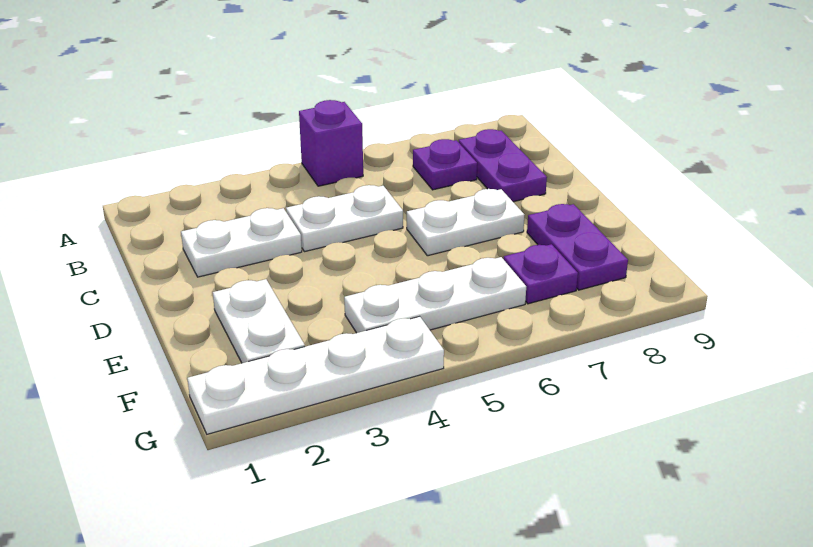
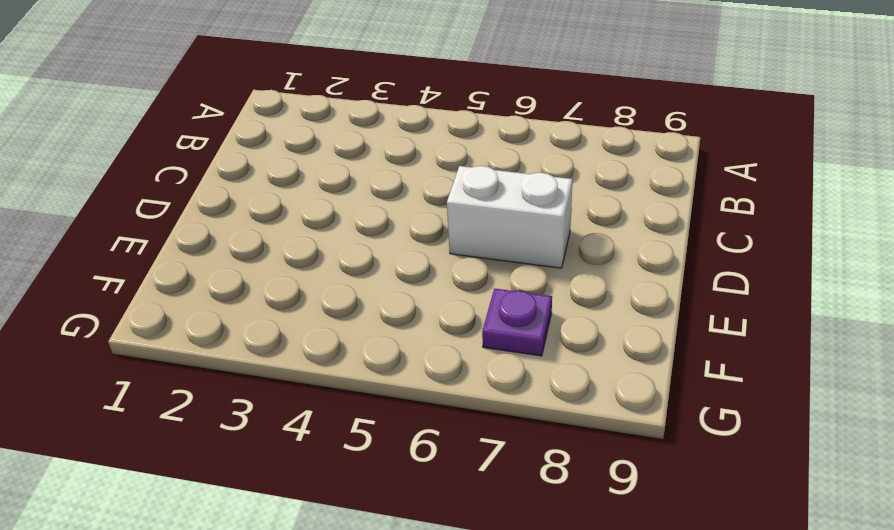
white brick D6:D7 level 1 -> white plate D6:D7 level 1
none -> purple brick A5 level 1
none -> purple plate B7 level 1

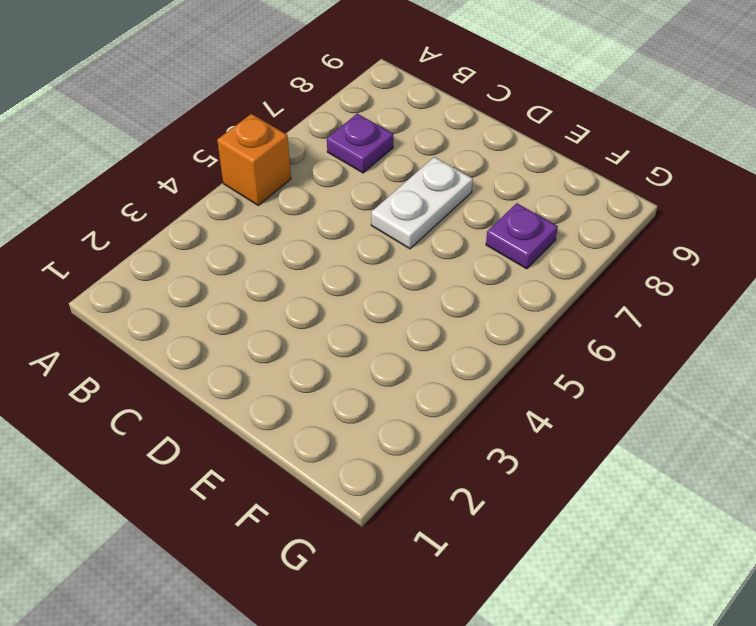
orange brick A5 level 1 -> purple brick A5 level 1
none -> purple plate B8:C8 level 1
none -> white plate C2:C3 level 1

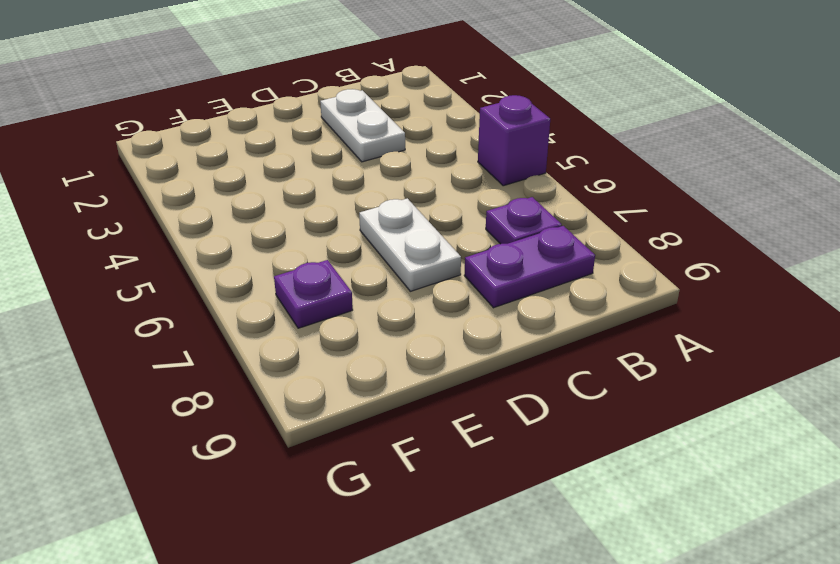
none -> white plate C4:C5 level 1
none -> white plate E2:F2 level 1

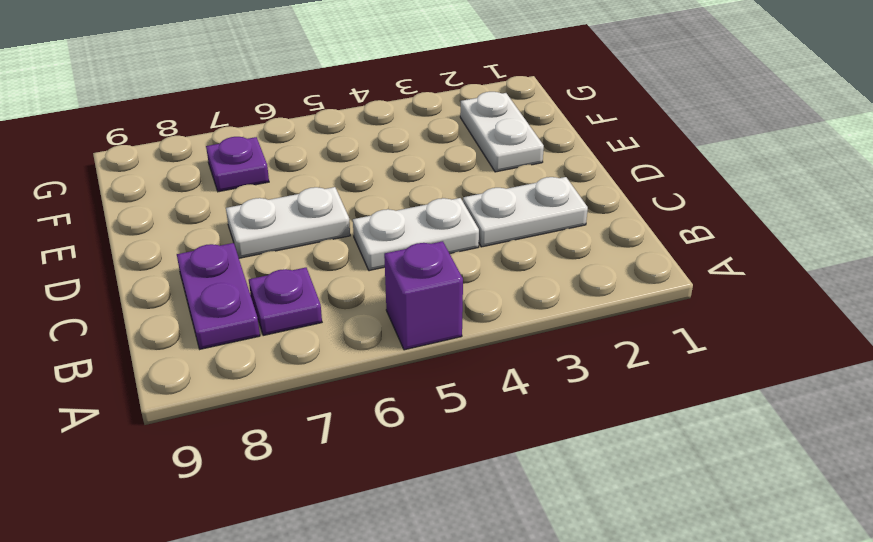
none -> purple plate E8:F8 level 1
none -> white plate F4:F6 level 1

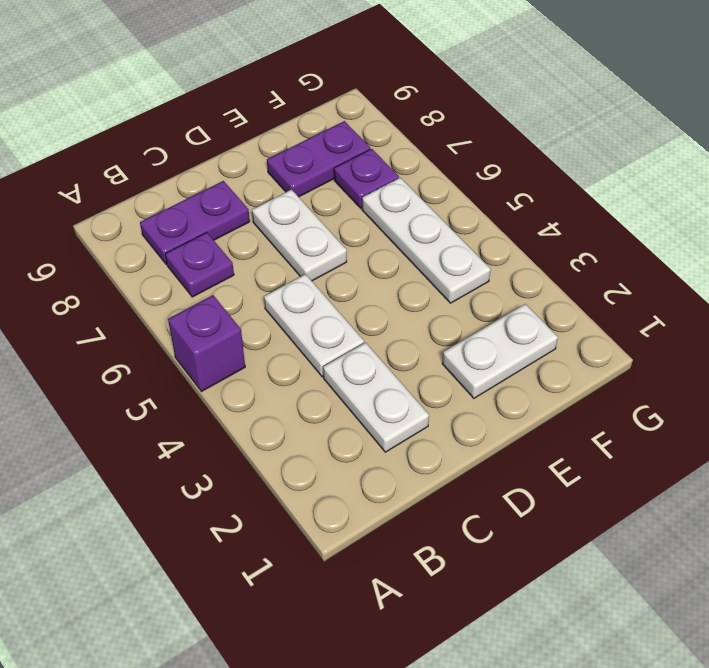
none -> white plate G1:G4 level 1

